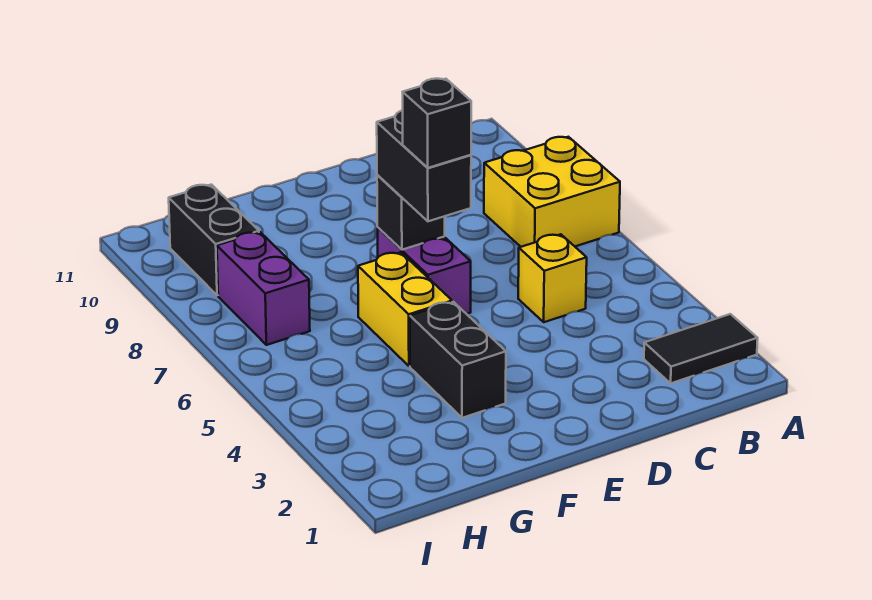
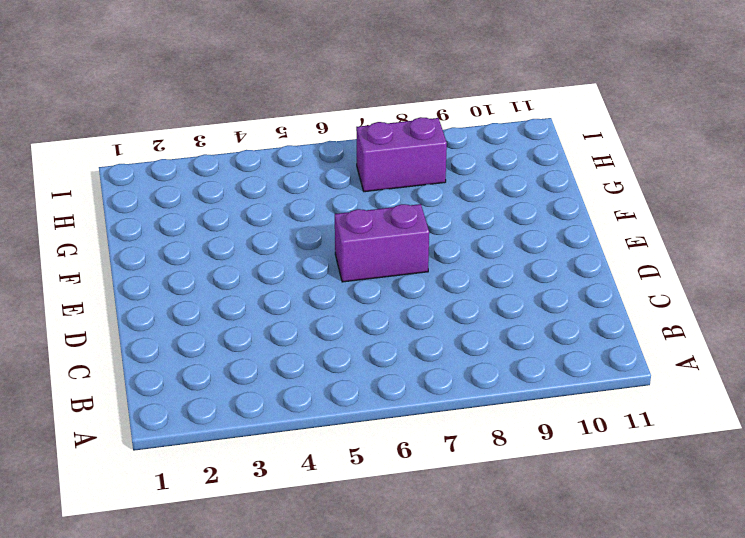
none -> black tile A2:B2 level 1
none -> yellow brick A7:B8 level 1

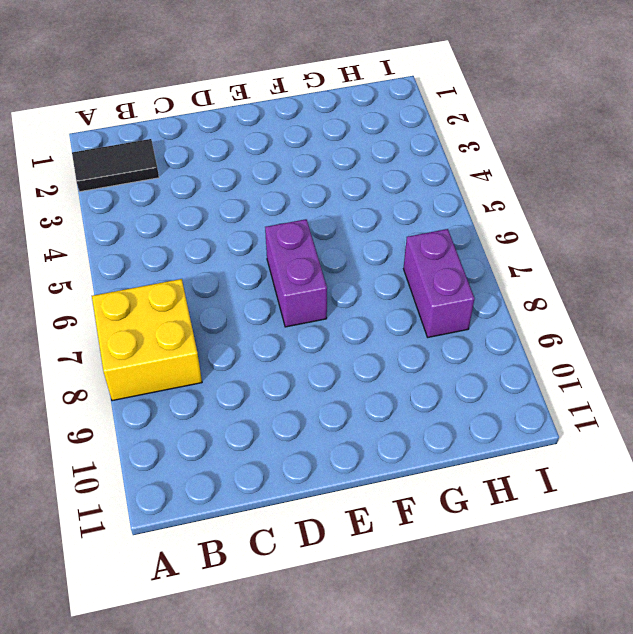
none -> yellow brick C5 level 1
none -> black brick F3:F4 level 1

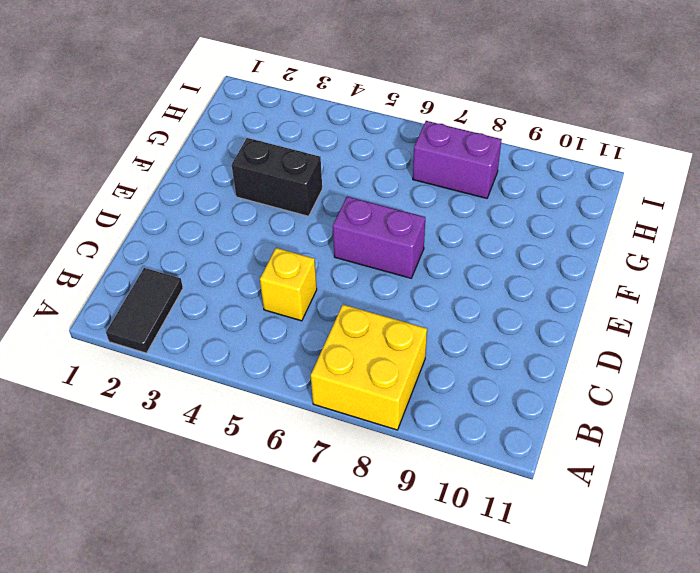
none -> yellow brick F5:F6 level 1
none -> black brick H9:H10 level 1

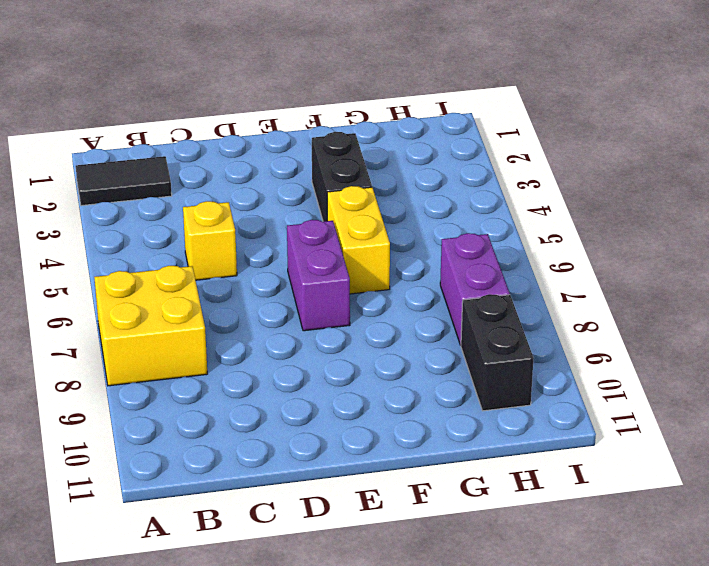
none -> black brick E7 level 2
none -> black brick E6:E7 level 3

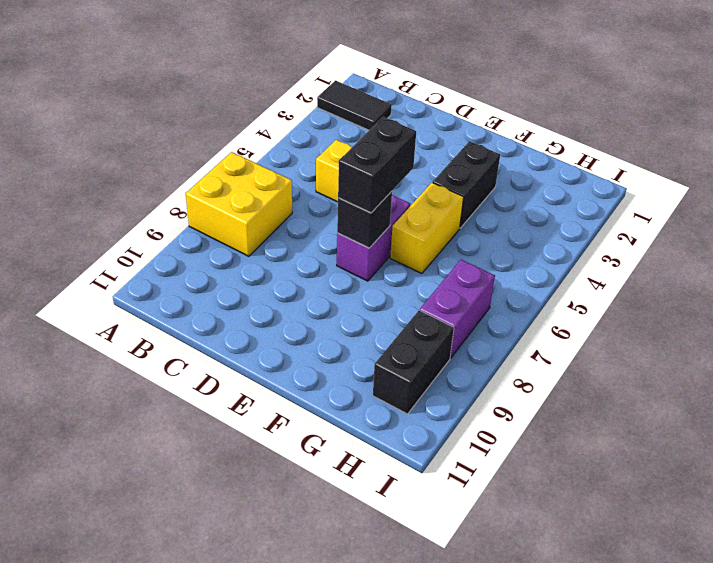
none -> black brick E6 level 4

